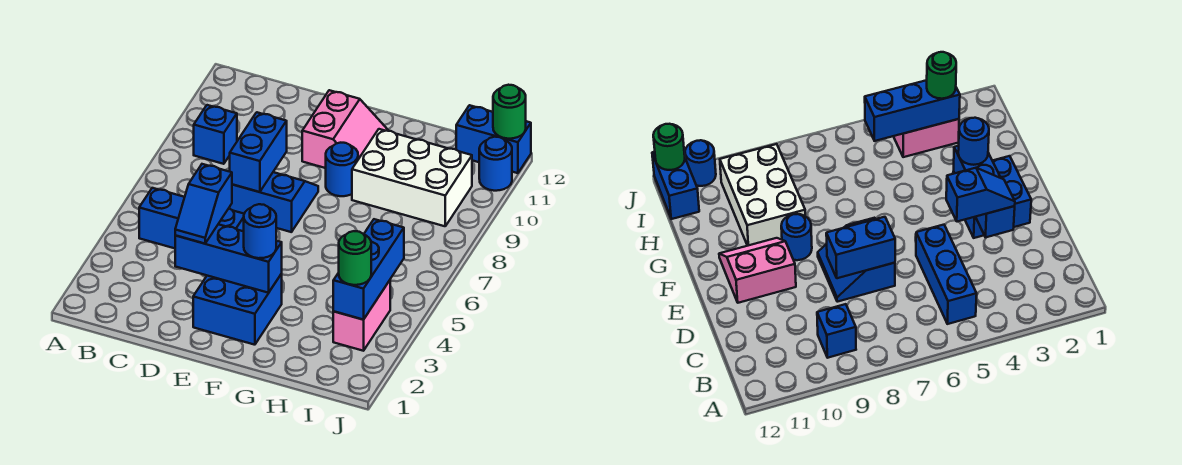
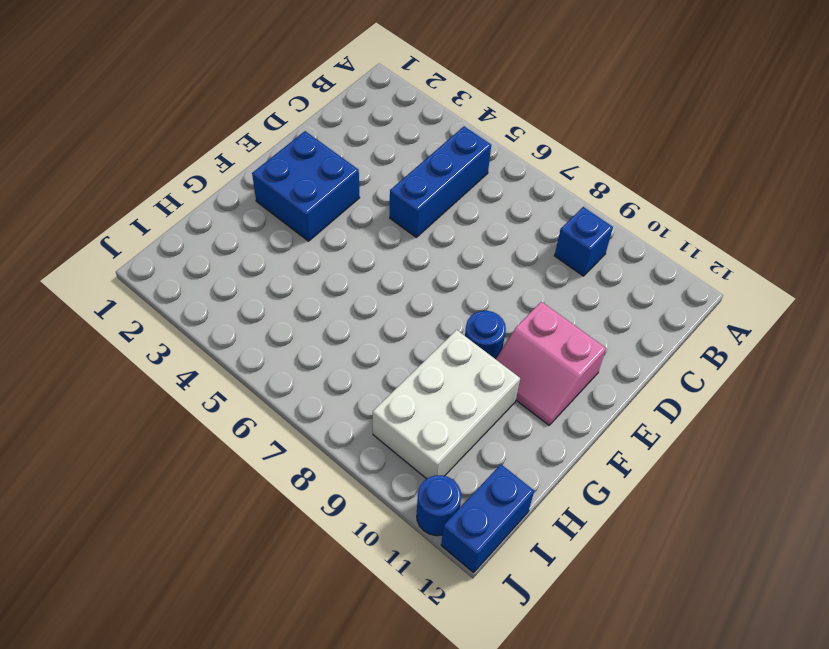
none -> blue slope D7:E8 level 1 top 7
none -> pink brick I3:I4 level 1
none -> blue brick D3:F3 level 2

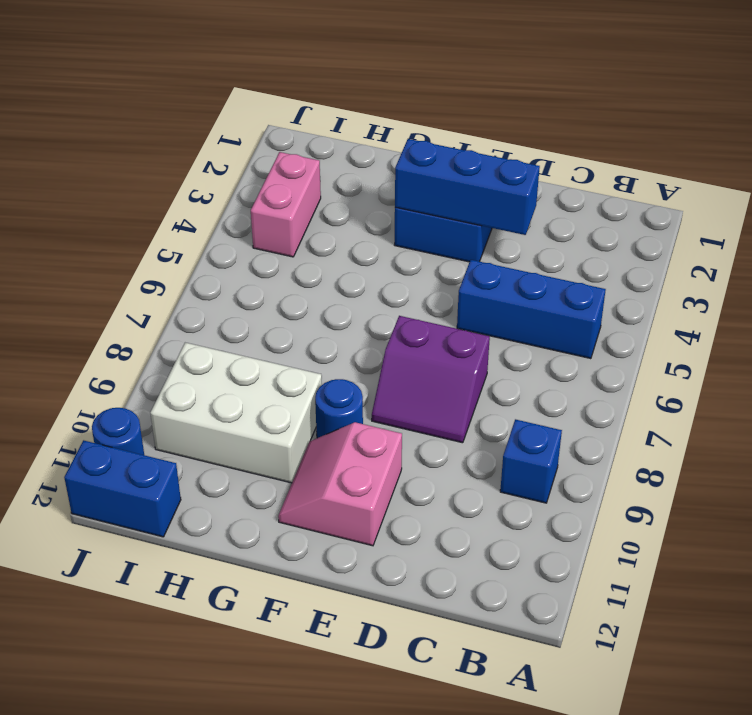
purple slope D7:E8 level 1 top 7 -> blue slope D7:E8 level 1 top 7
none -> blue brick D7:D8 level 2
none -> blue brick I3:I5 level 2
none -> green round brick J12 level 2

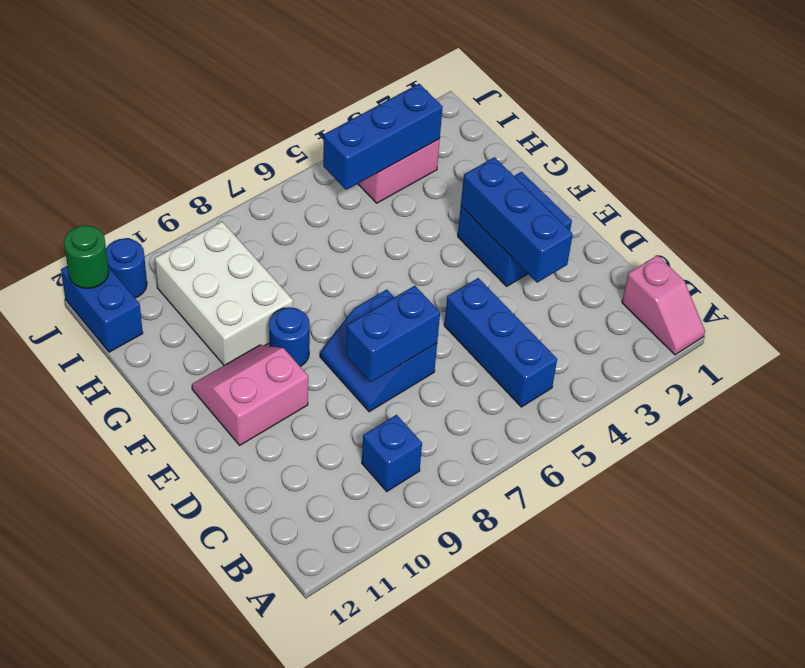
pink slope A1:B1 level 1 top B -> none
none -> blue slope D3:D4 level 3 top 4
none -> blue round brick F3 level 3
none -> green round brick I3 level 3

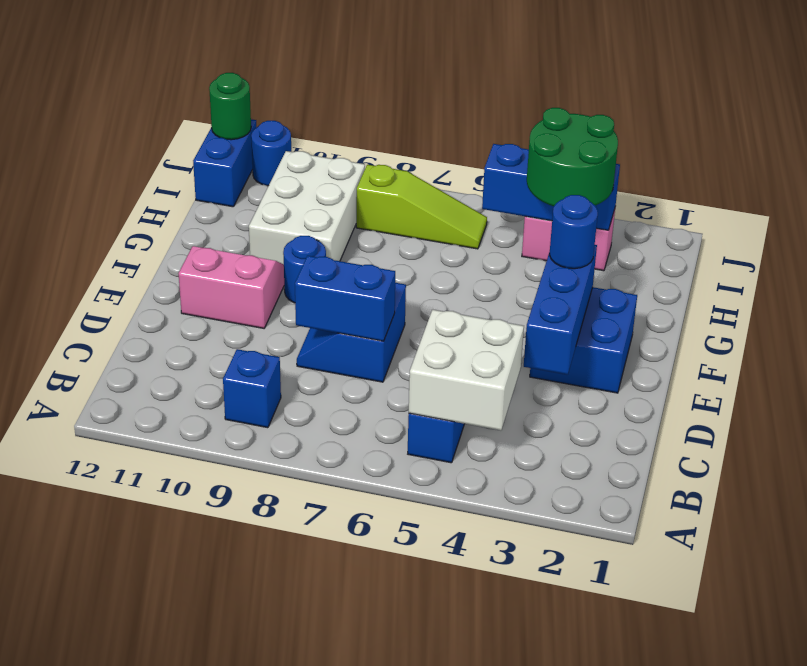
white brick B4:C5 level 2 -> none
green round brick H3:I4 level 3 -> green round brick I3 level 3
lime slope I6:I8 level 1 top 8 -> none
none -> blue slope D3:D4 level 3 top 4

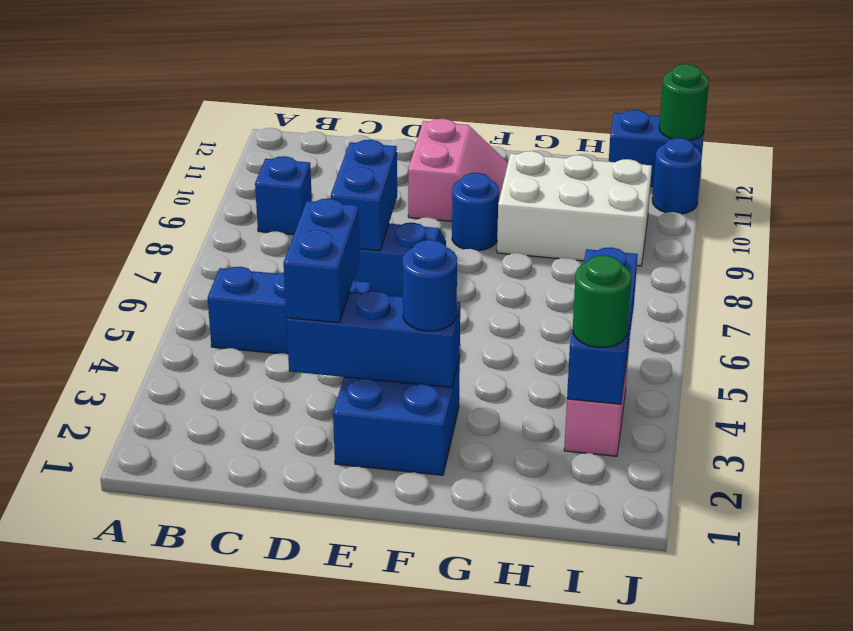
blue brick D3:D4 level 3 -> blue slope D3:D4 level 3 top 4

